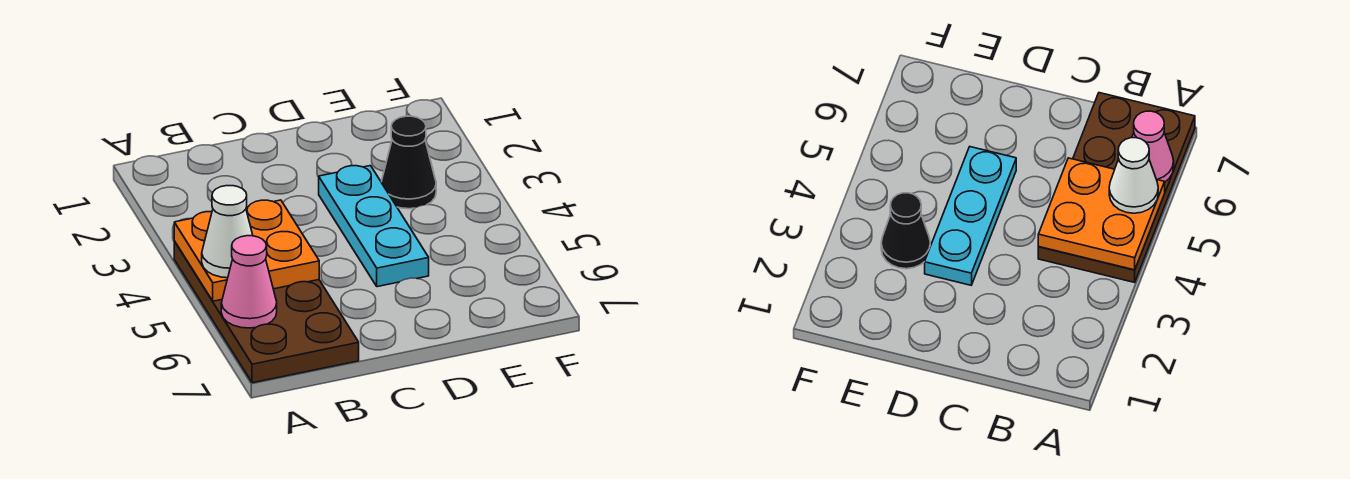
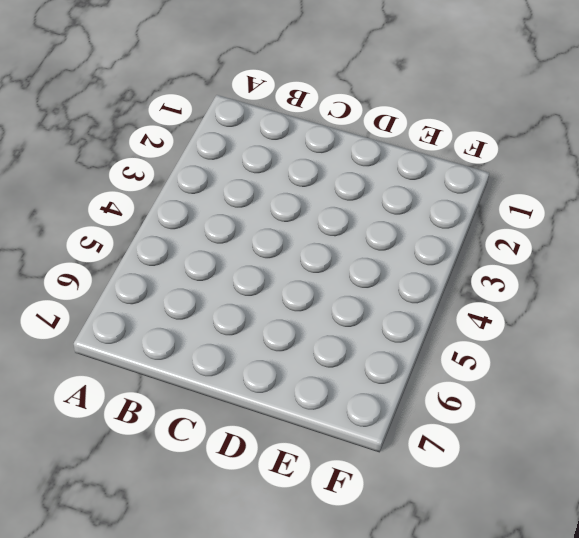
none -> brown plate A4:B7 level 1
none -> cyan plate D3:D5 level 1

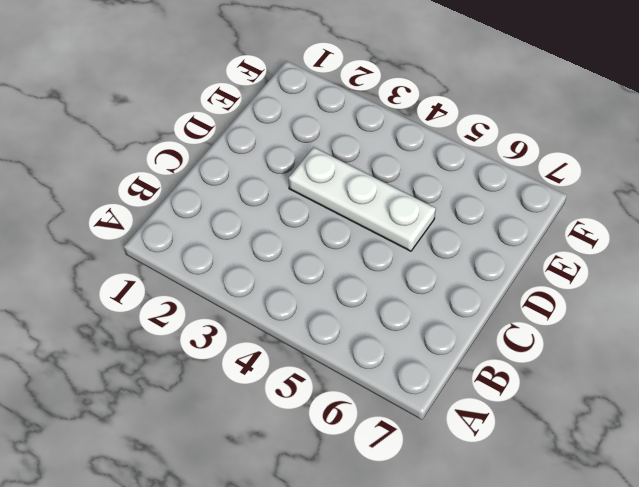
white plate D3:D5 level 1 -> cyan plate D3:D5 level 1
none -> brown plate A4:B7 level 1
none -> black cone E3 level 1

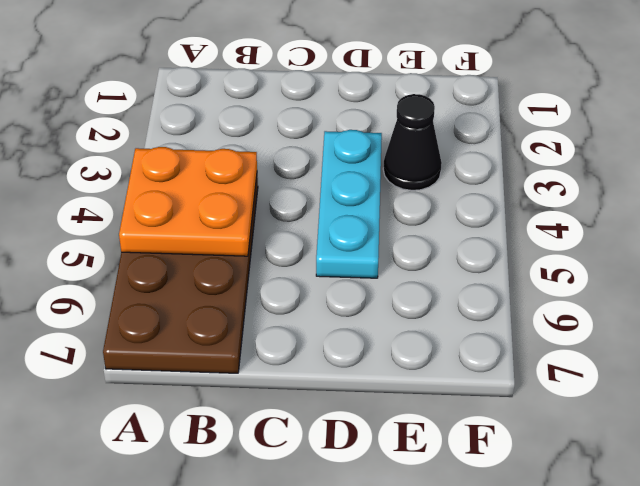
none -> pink cone A6 level 2
none -> white cone A5 level 3

